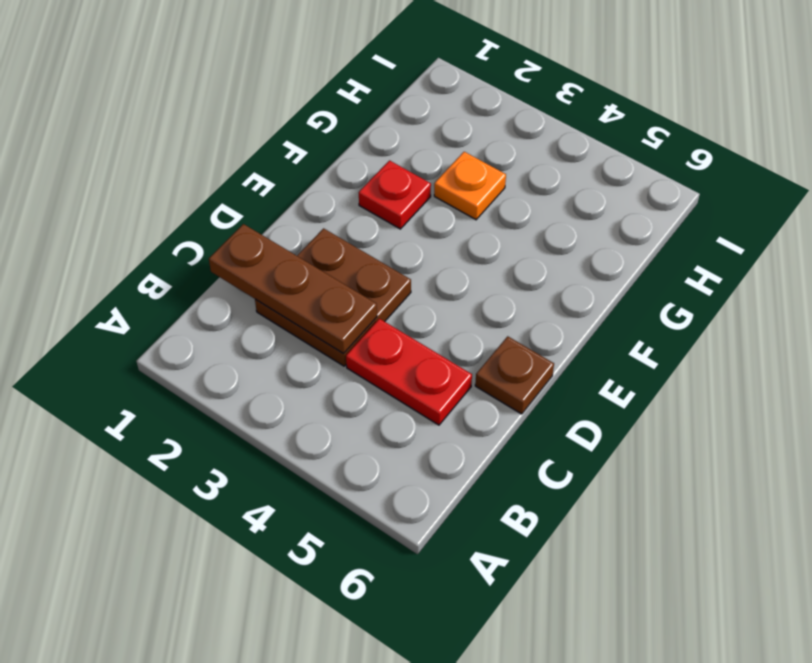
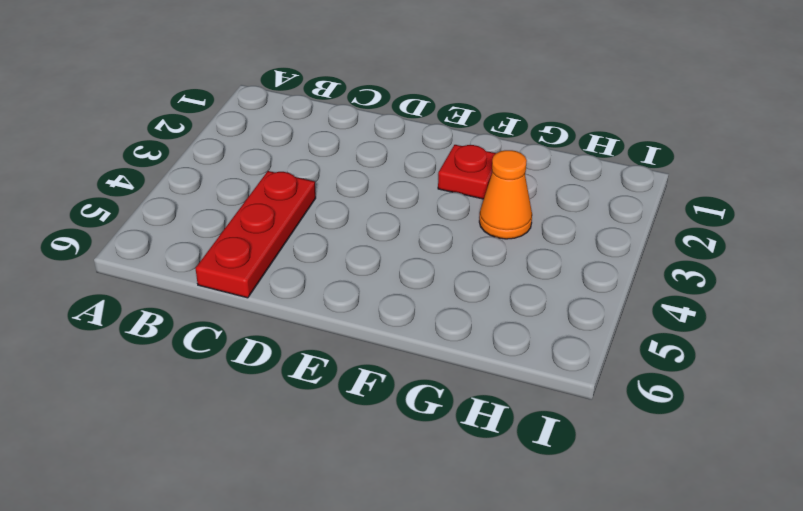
red plate C4:C6 level 1 -> red plate C4:C5 level 1
orange cone G3 level 1 -> orange plate G3 level 1
none -> brown plate C2:D3 level 1
none -> brown plate D6 level 1

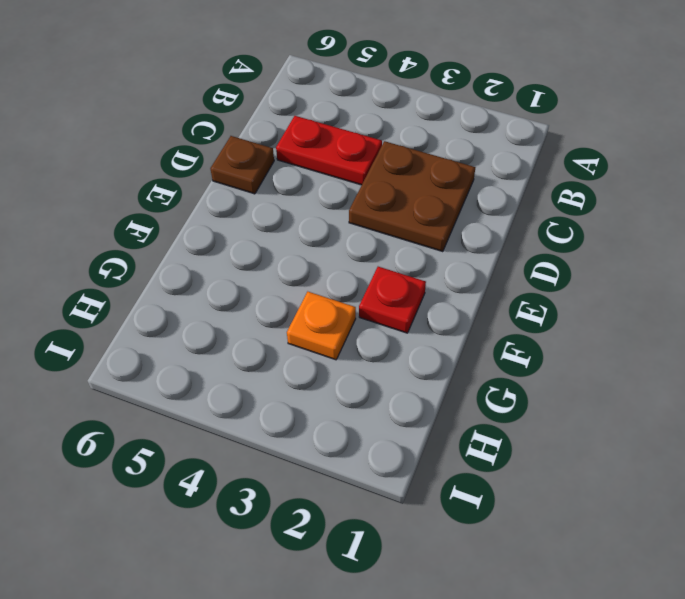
none -> brown plate C1:C3 level 2

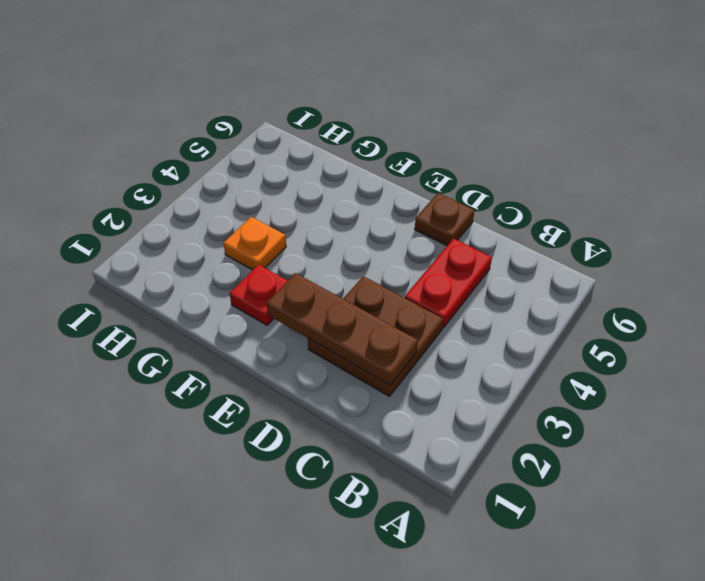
brown plate C2:E2 level 2 -> brown plate C1:C3 level 2

